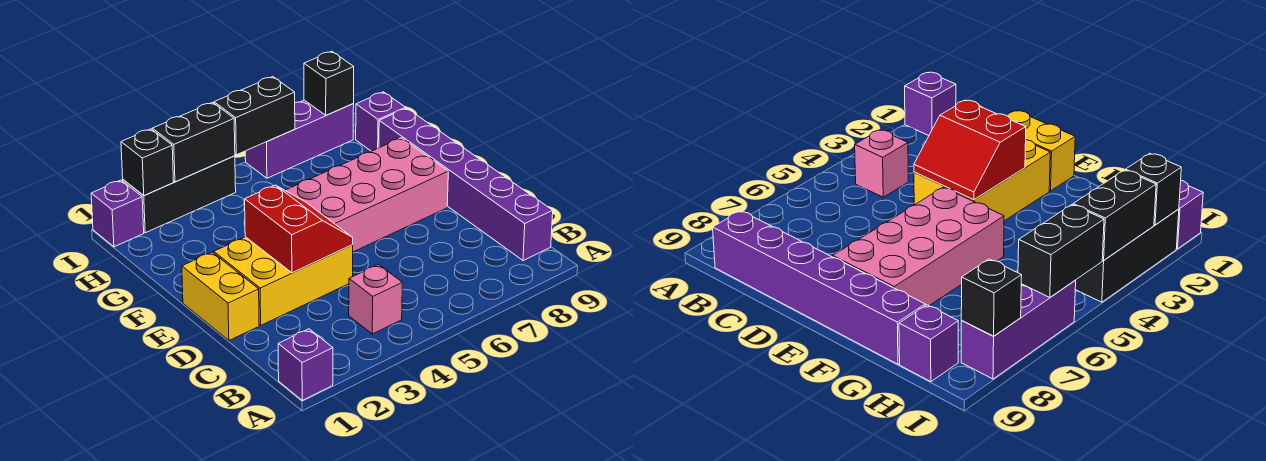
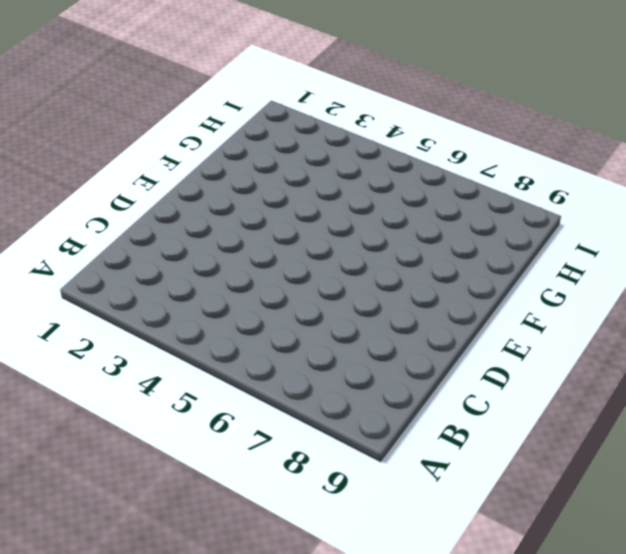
none -> purple brick A1 level 1
none -> pink brick B4 level 1
none -> purple brick B9:G9 level 1

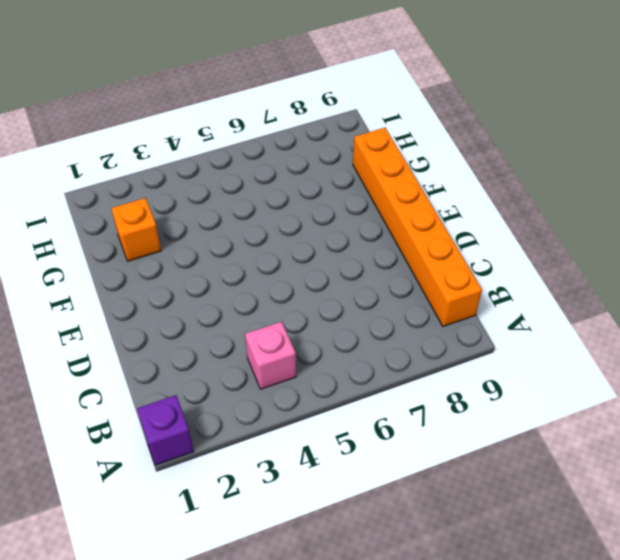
orange brick B9:G9 level 1 -> purple brick B9:G9 level 1
orange brick G2 level 1 -> none
none -> yellow brick D1:E1 level 1
none -> yellow brick D2:E4 level 1
none -> pink brick E5:F8 level 1

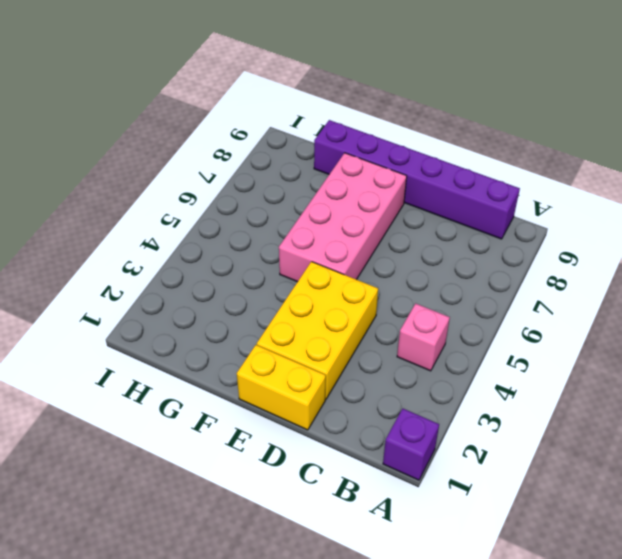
none -> purple brick H9 level 1
none -> purple brick I1 level 1
none -> black brick I2:I4 level 1

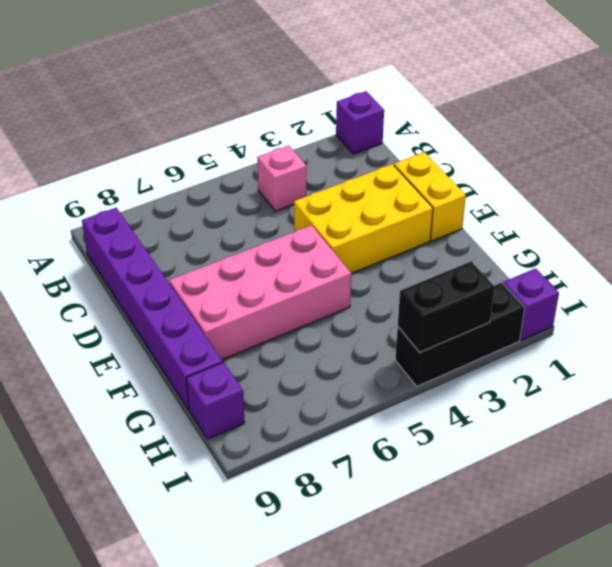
none -> purple brick I6:I8 level 1
none -> red slope D3:E4 level 2 top 3
none -> black brick I2 level 2

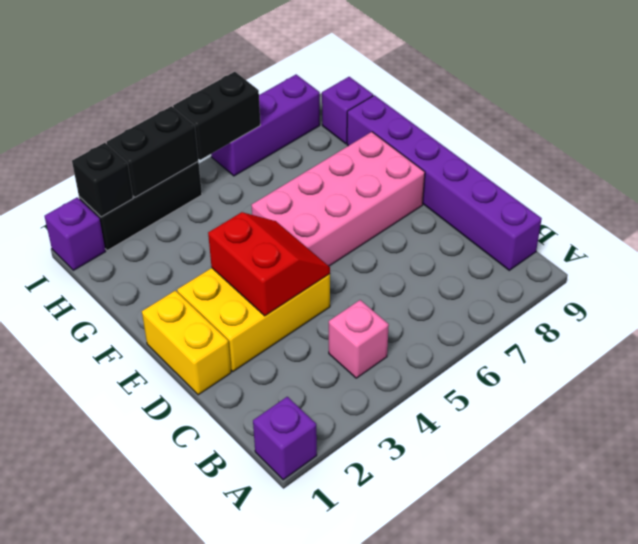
none -> black brick I8 level 2

